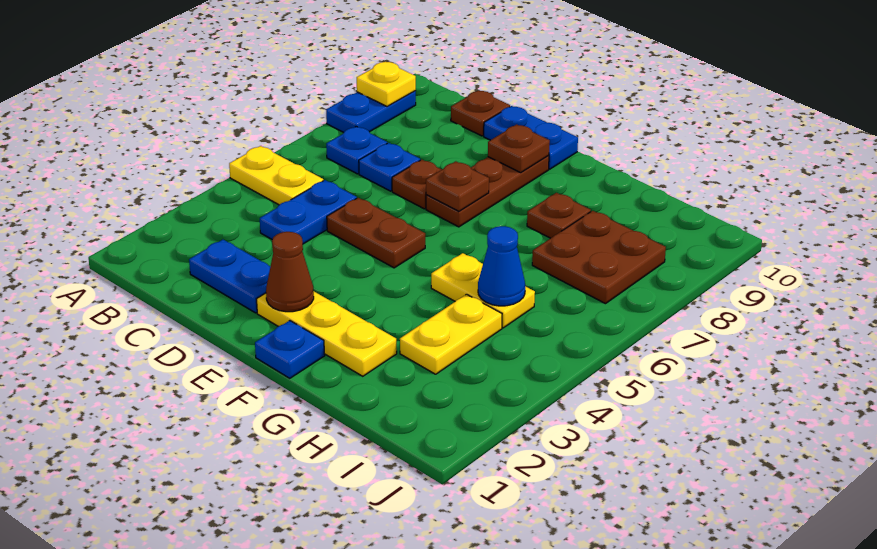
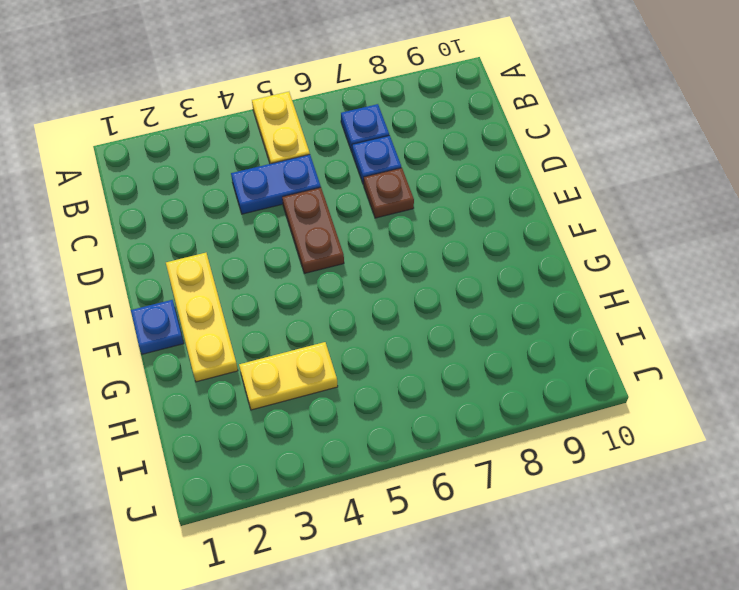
none -> blue plate A8:A9 level 1
none -> blue plate C2:D2 level 1
none -> brown plate C10 level 1

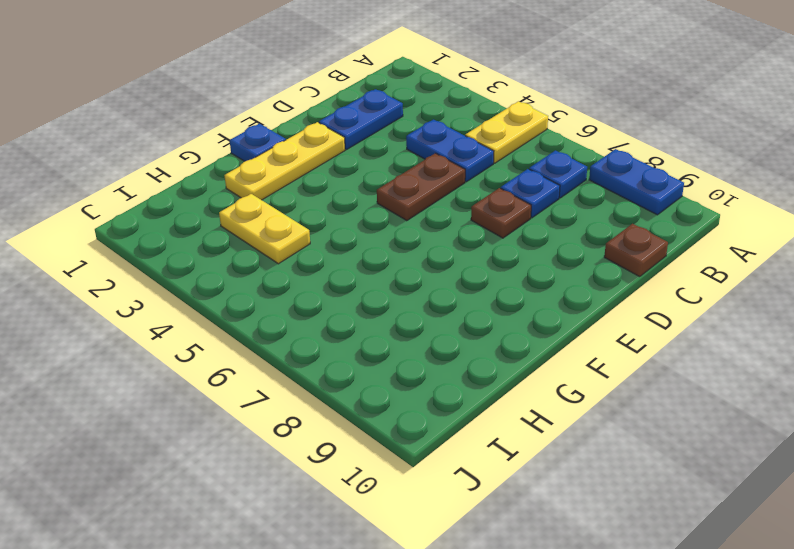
none -> blue plate D10:E10 level 1
none -> brown plate E7:E9 level 1
none -> yellow plate G5:H5 level 1

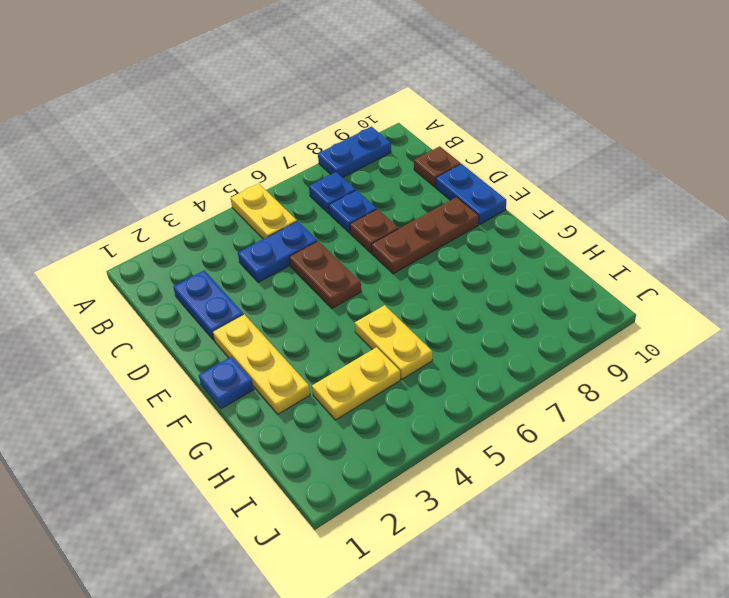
none -> brown plate G8 level 1
none -> brown plate H7:I8 level 1
none -> yellow plate A9 level 2

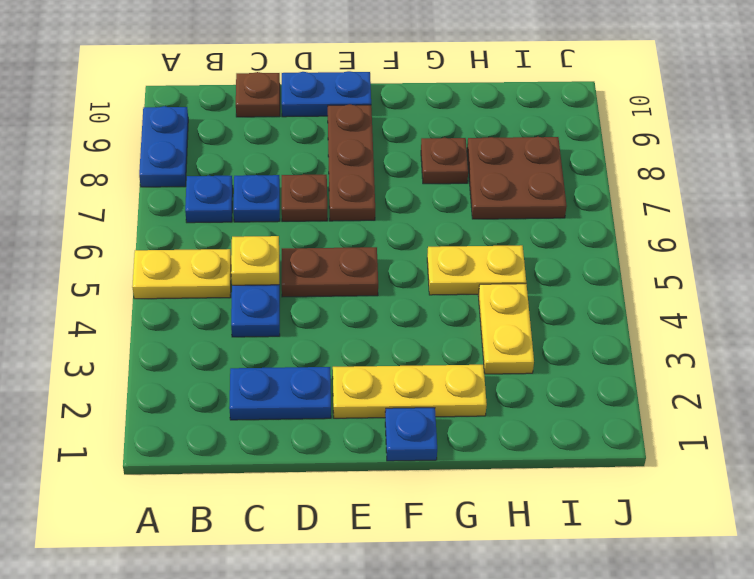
yellow plate C5 level 2 -> yellow plate A9 level 2
none -> brown cone E2 level 2
none -> brown plate E7 level 2
none -> brown plate E9 level 2

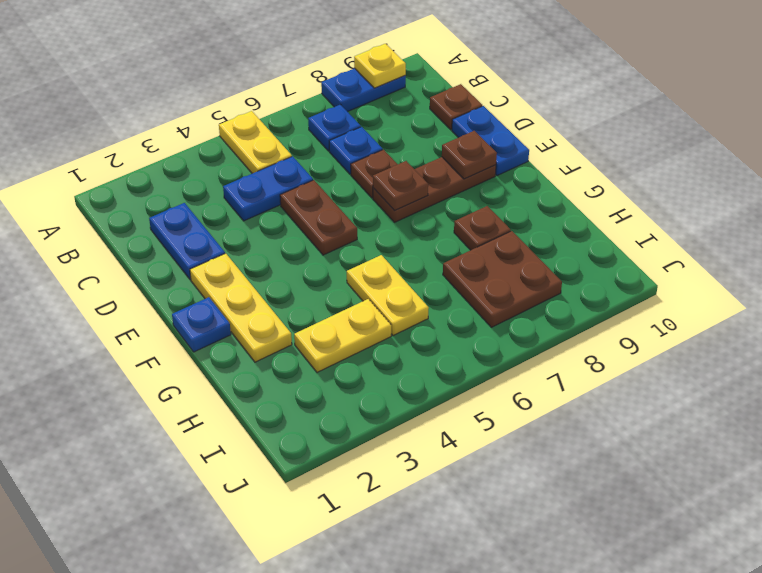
none -> brown cone E2 level 2
none -> blue cone H5 level 2

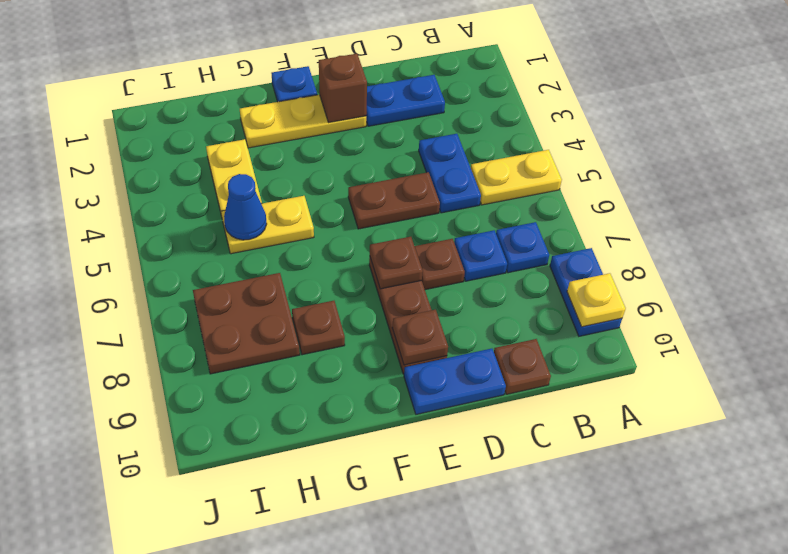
brown brick E2 level 2 -> brown cone E2 level 2

